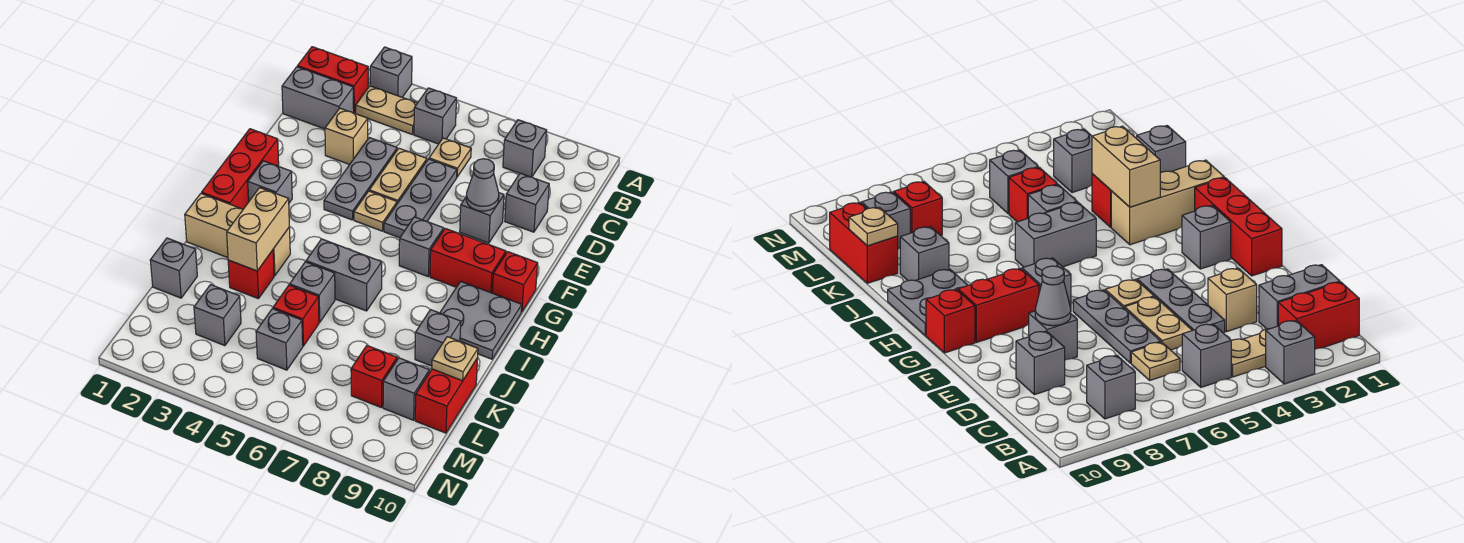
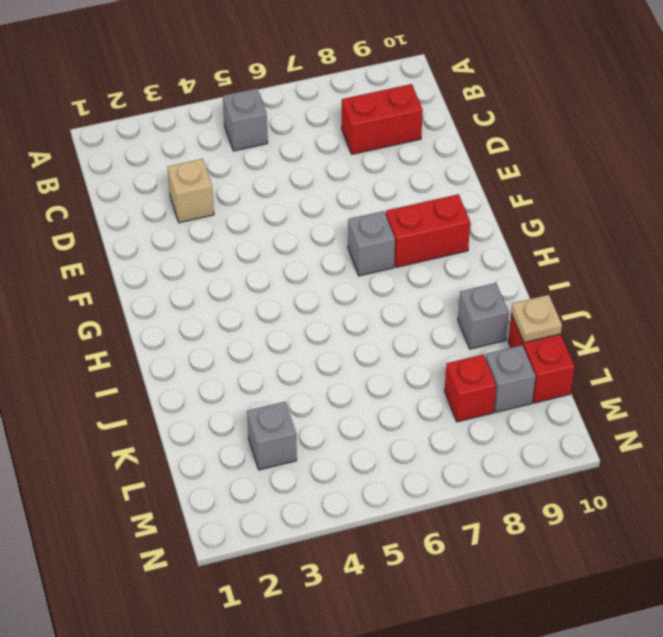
red brick C8:C9 level 1 -> red brick B1:B2 level 1
none -> grey brick A3 level 1
none -> tan plate B3:B4 level 1
none -> grey brick B8 level 1
none -> grey brick C1:C2 level 1

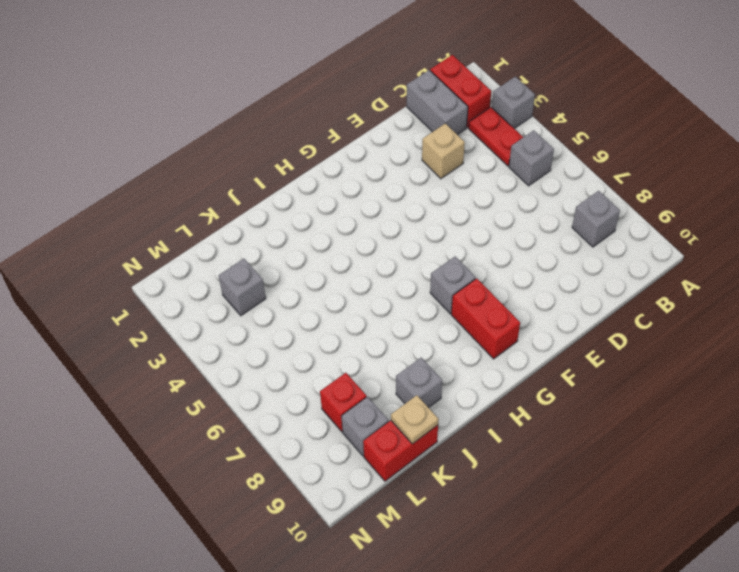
red plate B3:B4 level 1 -> tan plate B3:B4 level 1
none -> tan plate C6 level 1
none -> grey plate D4:F4 level 1
none -> tan plate D5:E5 level 1
none -> grey plate D6:F6 level 1

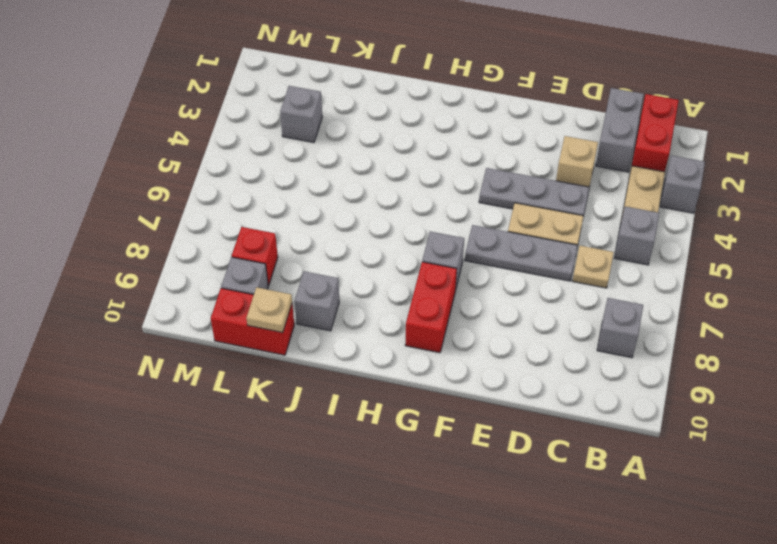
none -> grey brick D9 level 1
none -> grey brick E8 level 1
none -> red brick F1:H1 level 1
none -> tan plate F5 level 1

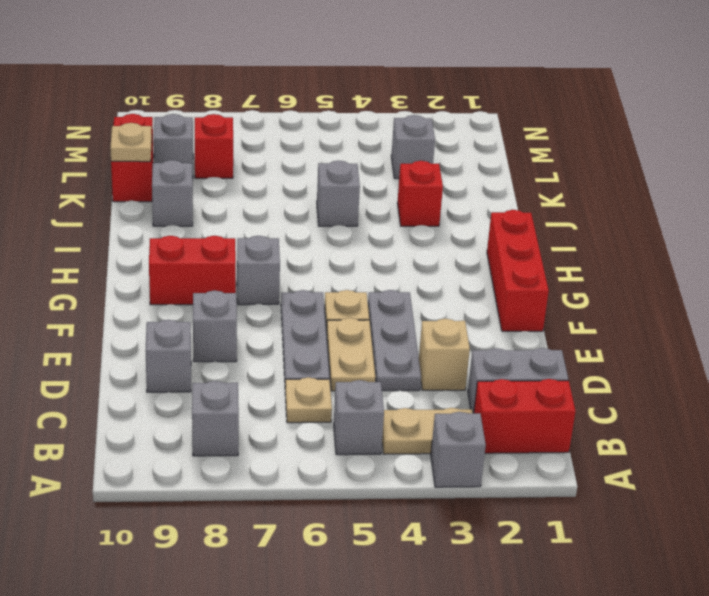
none -> grey brick G2 level 1
none -> red brick G10 level 1
none -> grey plate H9:I10 level 1
none -> tan brick I1:I3 level 1

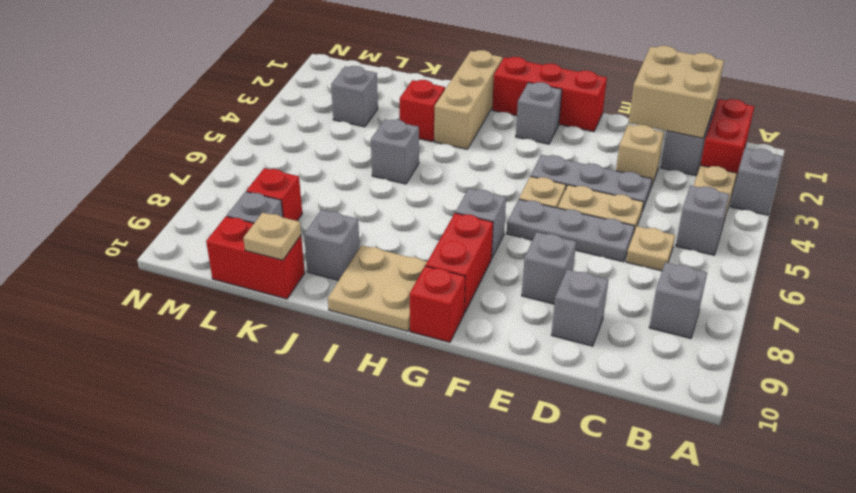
tan brick C1:D2 level 2 -> none
tan plate H9:I10 level 1 -> grey plate H9:I10 level 1
none -> grey brick I5:I6 level 1
none -> grey brick K1 level 1
none -> red brick K5 level 1
none -> grey brick L5 level 1

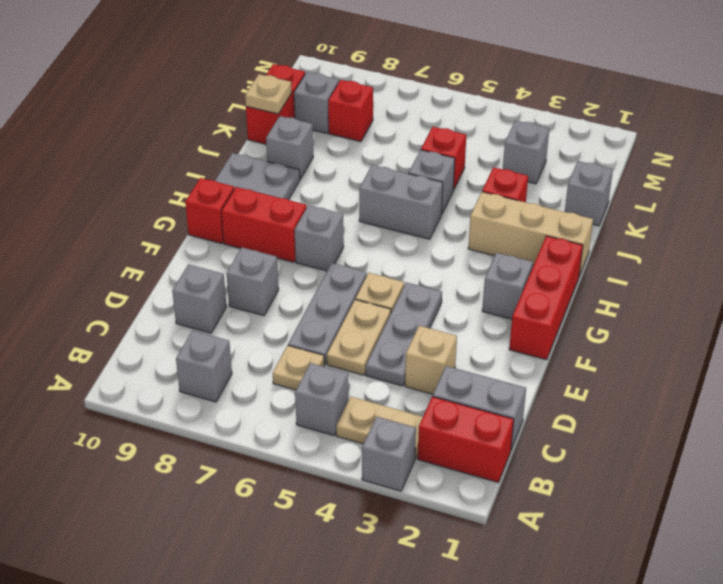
none -> grey brick L5 level 1
none -> grey cone E8 level 2
none -> tan brick I3:J3 level 2

